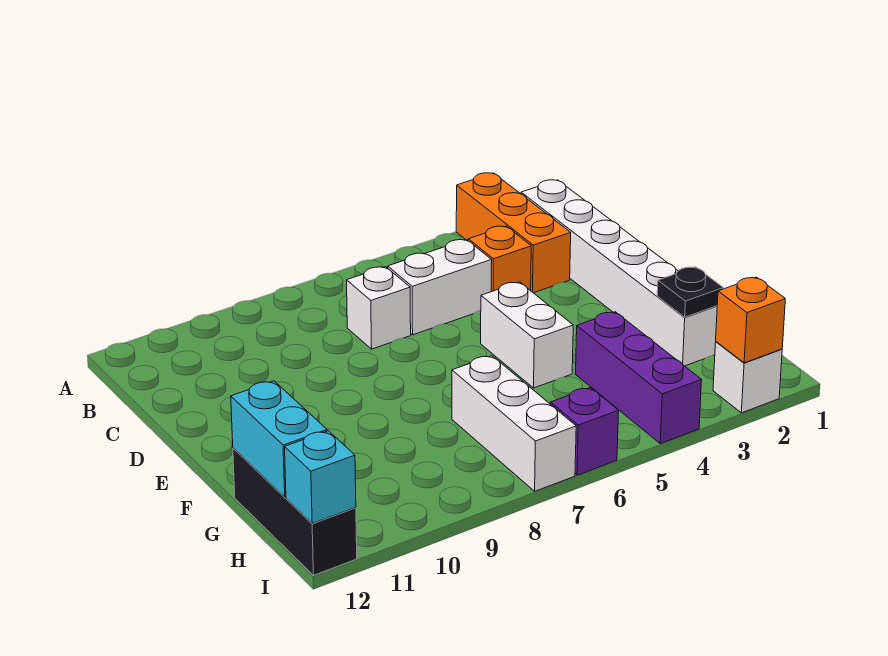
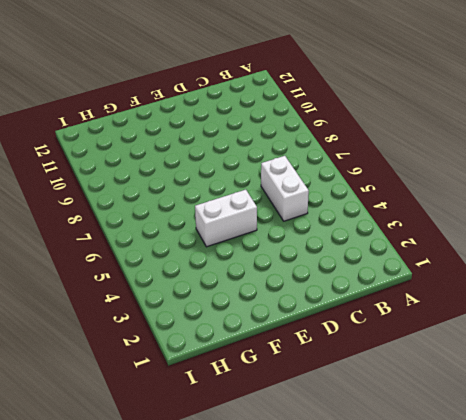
none -> orange brick A3:C3 level 1
none -> white brick B2:G2 level 1
none -> orange brick C4 level 1

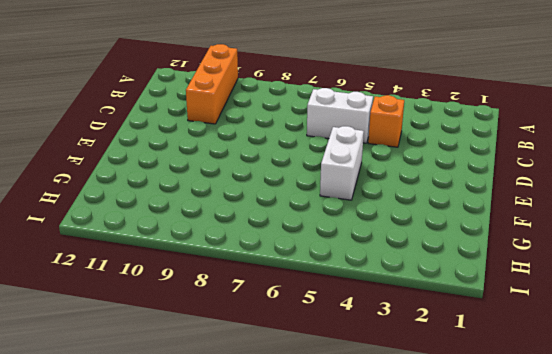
orange brick A10:C10 level 1 -> orange brick A3:C3 level 1
none -> white brick B2:G2 level 1
none -> white brick C7 level 1
none -> purple brick G4:I4 level 1

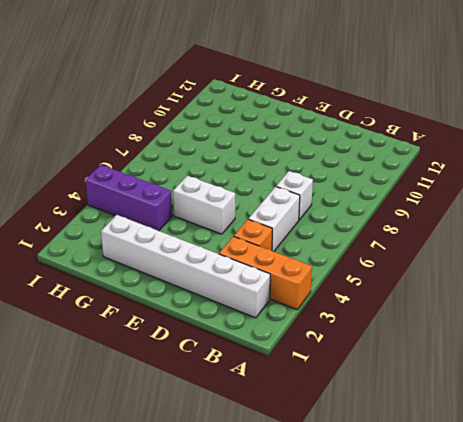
none -> white brick G7:I7 level 1
none -> black brick G12:I12 level 1
none -> white brick I2 level 1

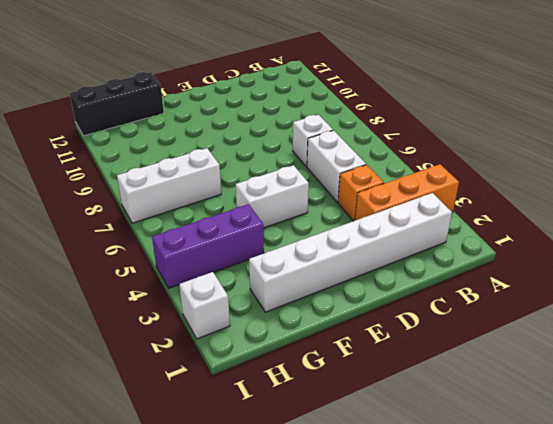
none -> purple brick I6 level 1
none -> black plate G2 level 2
none -> cyan brick G12:H12 level 2

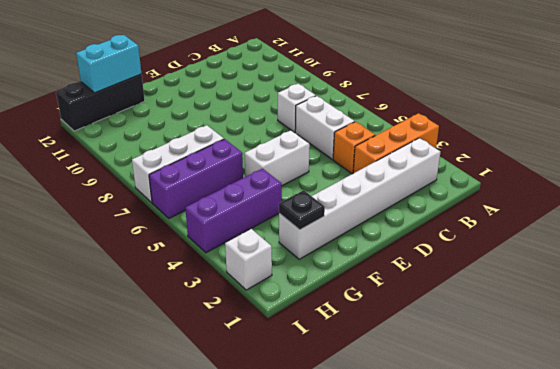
purple brick G6:I6 level 1 -> purple brick I6 level 1
none -> orange brick I2 level 2
none -> cyan brick I12 level 2

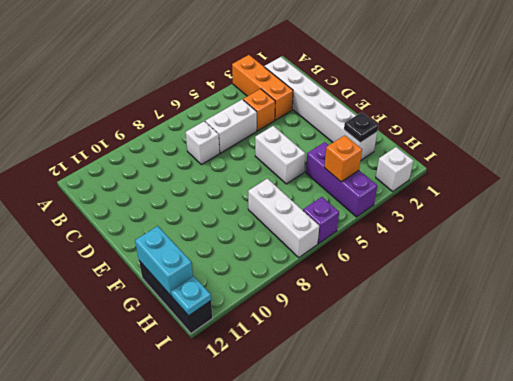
orange brick H4 level 2 -> orange brick I2 level 2
cyan plate I12 level 2 -> cyan brick I12 level 2

